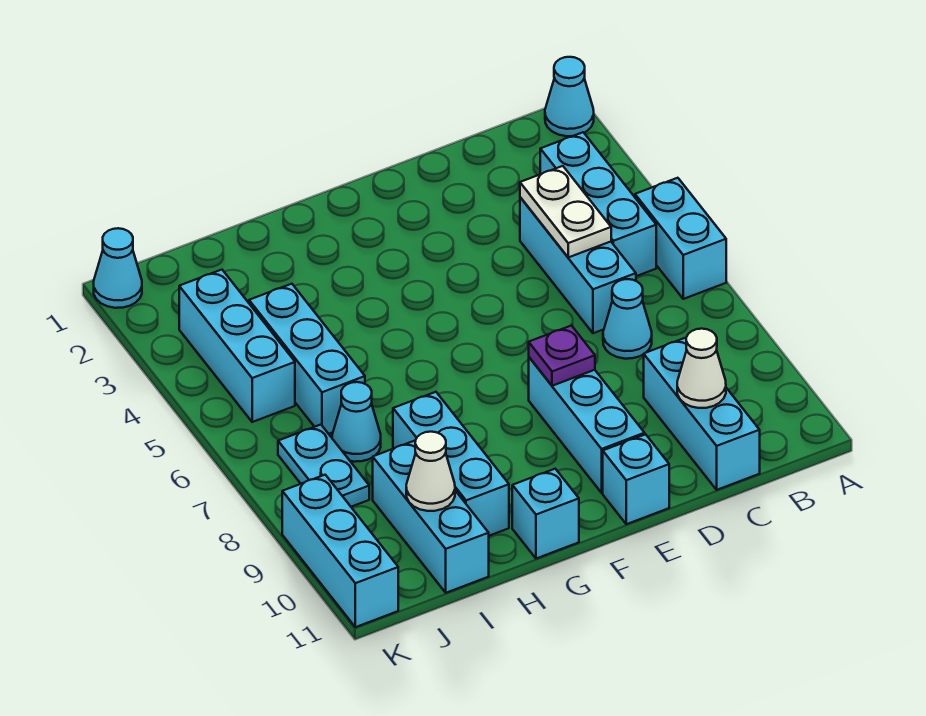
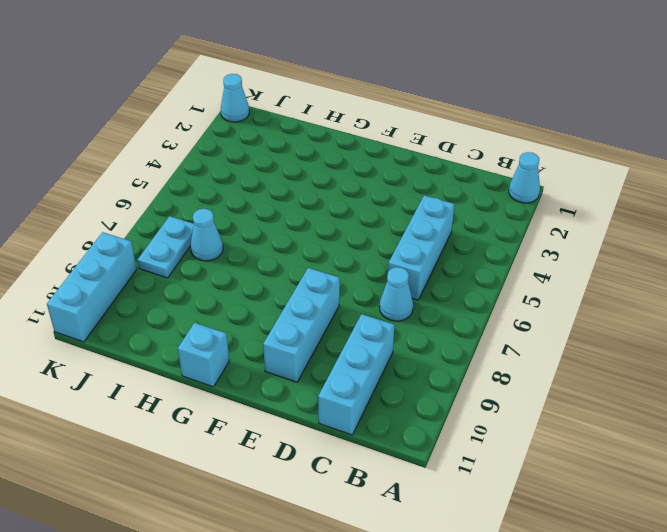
none -> cyan brick A5:A6 level 1
none -> cyan brick B3:B5 level 1
none -> cyan brick E11 level 1

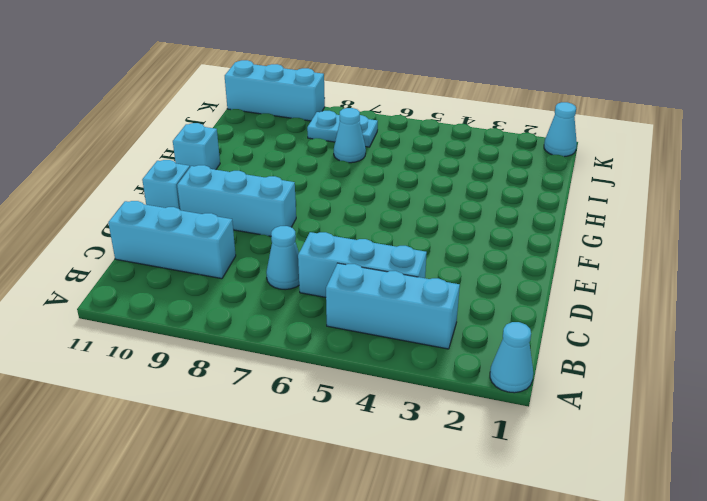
none -> cyan brick A5:A6 level 1
none -> cyan brick H8:H10 level 1
none -> cyan brick I4:I6 level 1

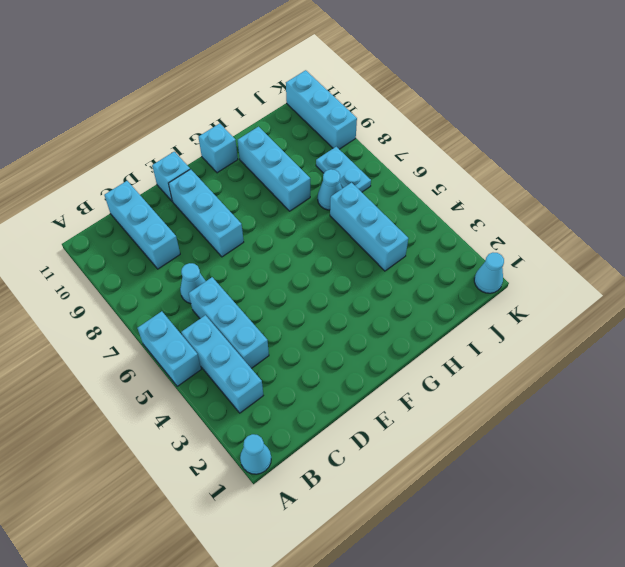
none -> cyan brick I9:I11 level 1
none -> cyan brick J3:J5 level 1
none -> white plate C4:C5 level 2

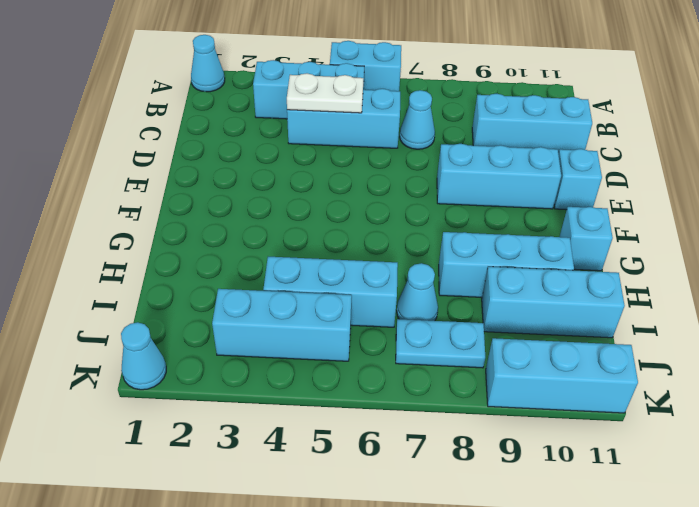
none -> white cone C10 level 2
none -> purple plate E8 level 2
none -> white cone I10 level 2

